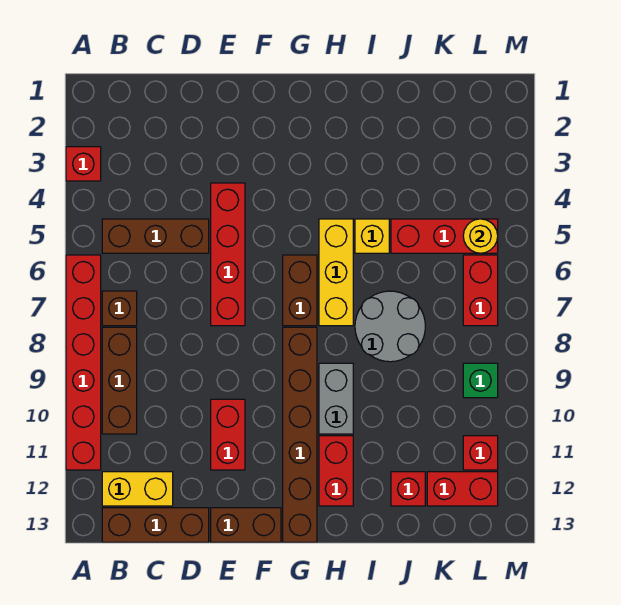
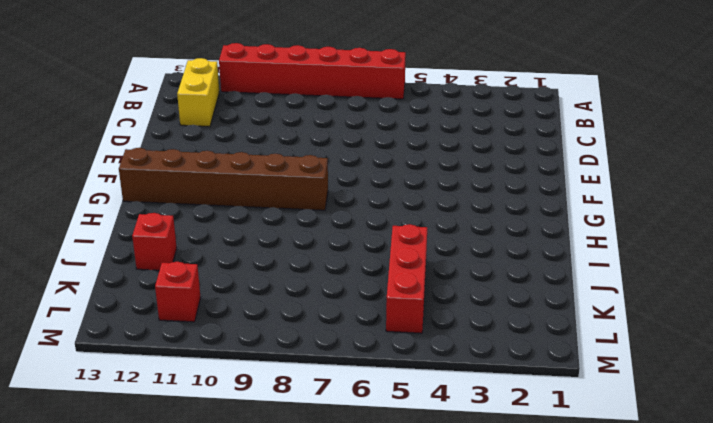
none -> red brick A3 level 1
none -> brown brick B5:D5 level 1
none -> brown brick B7 level 1

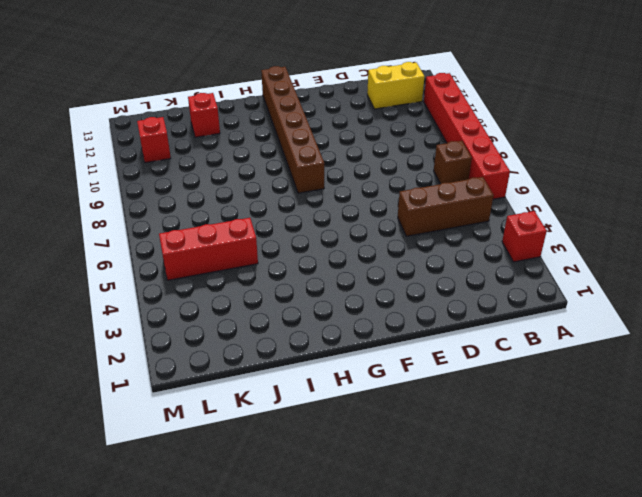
none -> brown brick B8:B10 level 1
none -> brown brick B13:D13 level 1
none -> red brick E4:E7 level 1

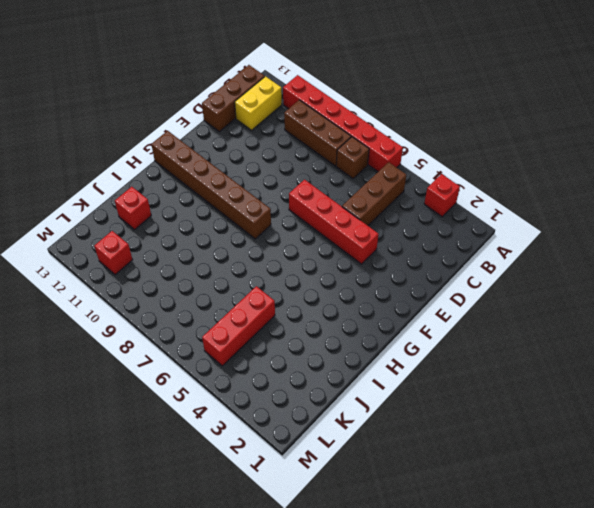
none -> red brick E10:E11 level 1
none -> brown brick E13:F13 level 1
none -> brown brick G6:G7 level 1

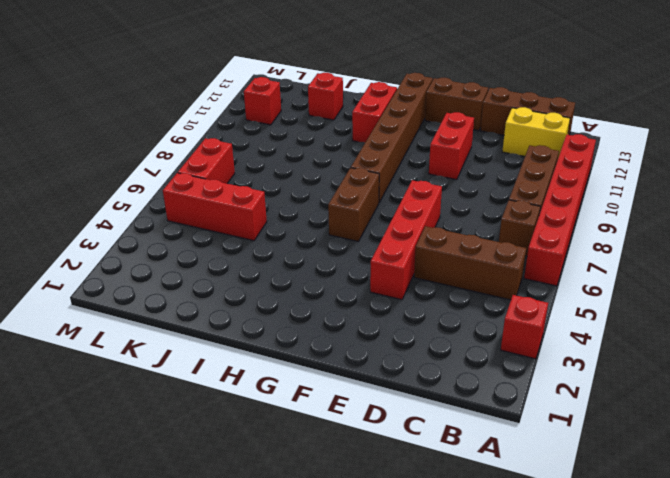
none -> yellow brick H5:H7 level 1
none -> grey brick H9:H10 level 1
none -> yellow brick I5 level 1

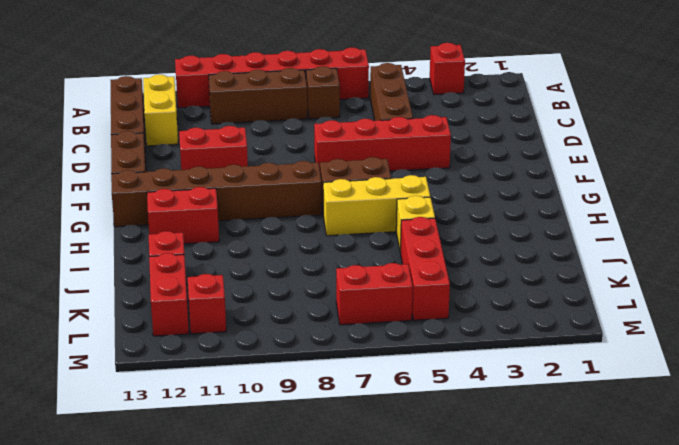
none -> grey brick H9:H10 level 1
none -> grey round brick I7:J8 level 1
none -> green brick L9 level 1

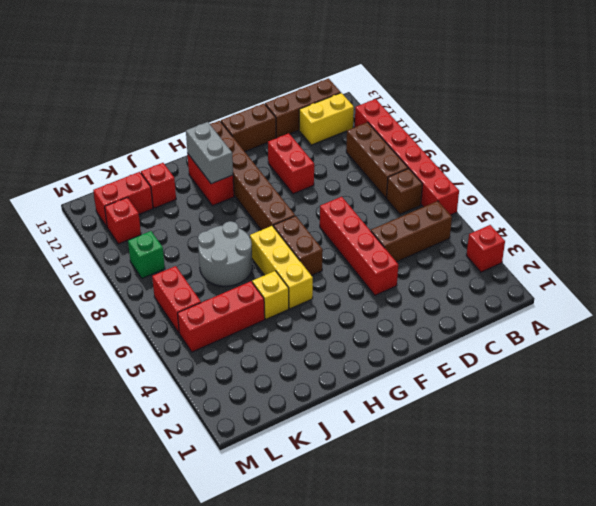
grey brick H11:H12 level 2 -> grey brick H9:H10 level 1
none -> yellow round brick L5 level 2

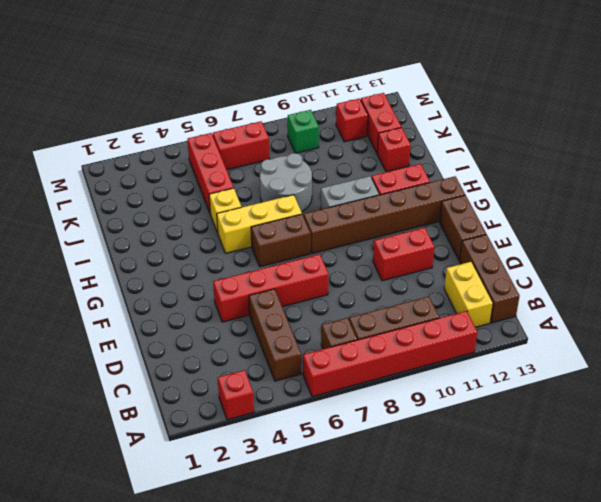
none -> yellow round brick L5 level 2

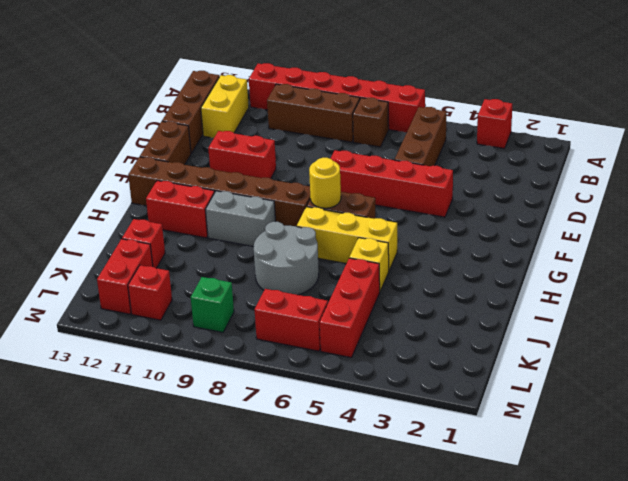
yellow round brick G7 level 2 -> yellow round brick L5 level 2

